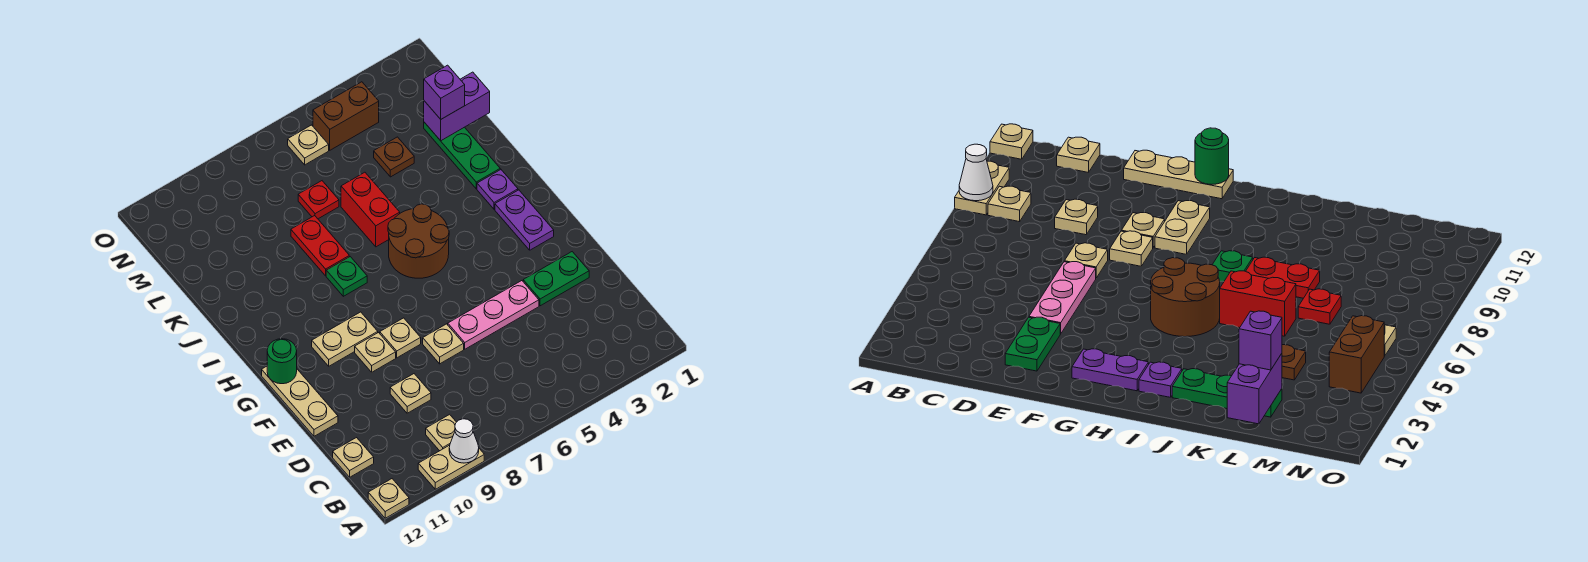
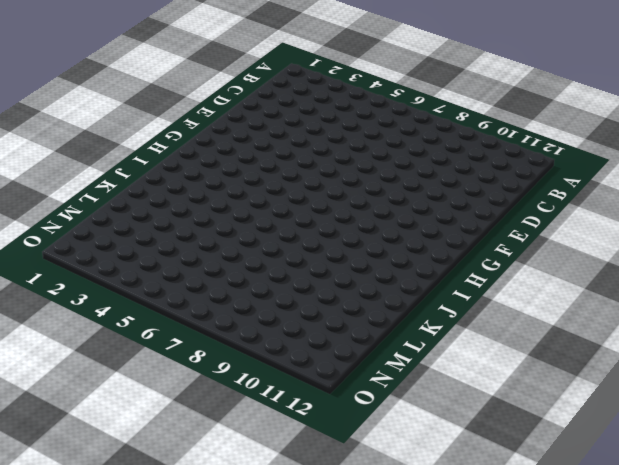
none -> tan plate A9:A10 level 1
none -> tan plate A12 level 1
none -> tan plate B9 level 1

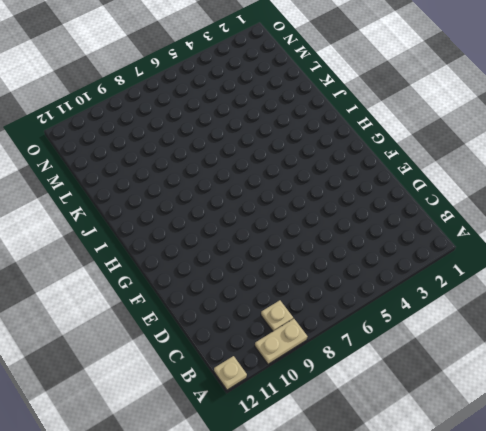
none -> tan plate C12 level 1
none -> tan plate D9 level 1
none -> green plate E2:E3 level 1

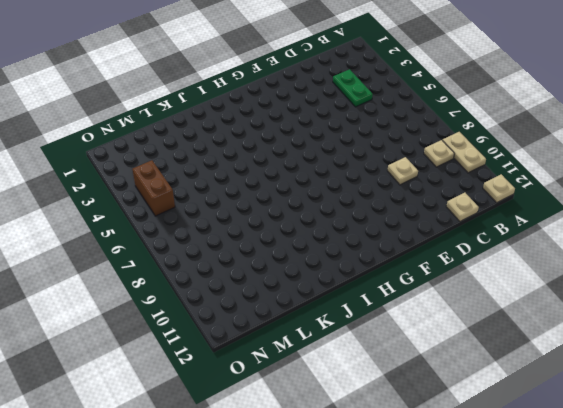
green plate C3:C4 level 1 -> green plate E2:E3 level 1
none -> pink plate E4:E6 level 1
none -> tan plate E7 level 1
none -> tan plate E12:G12 level 1

